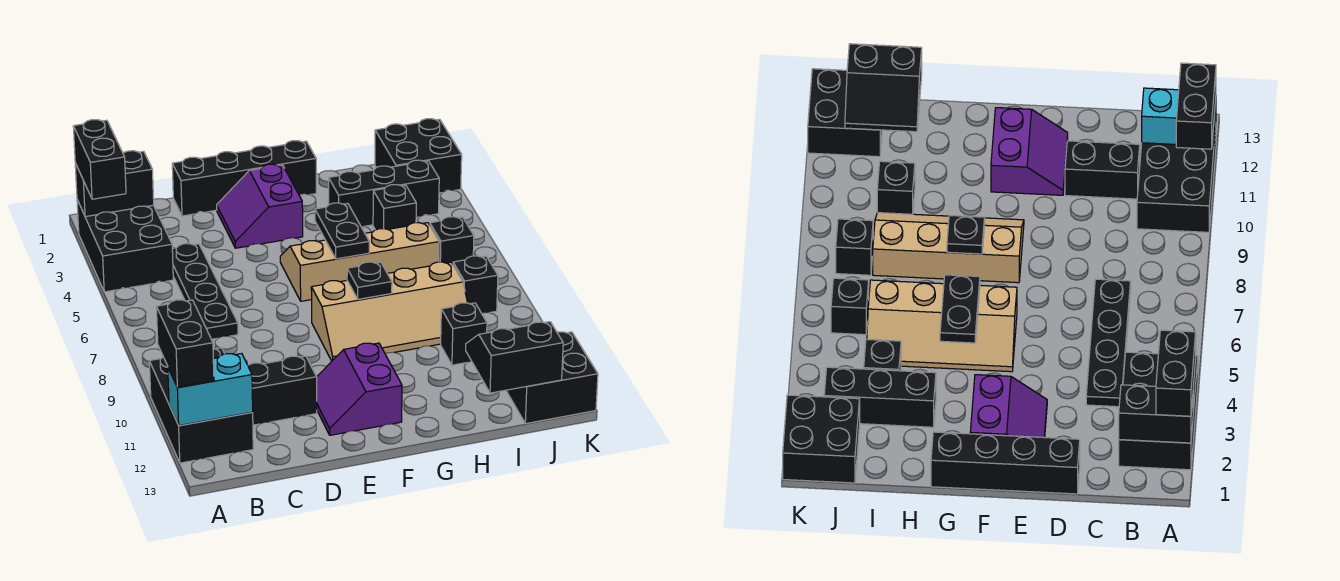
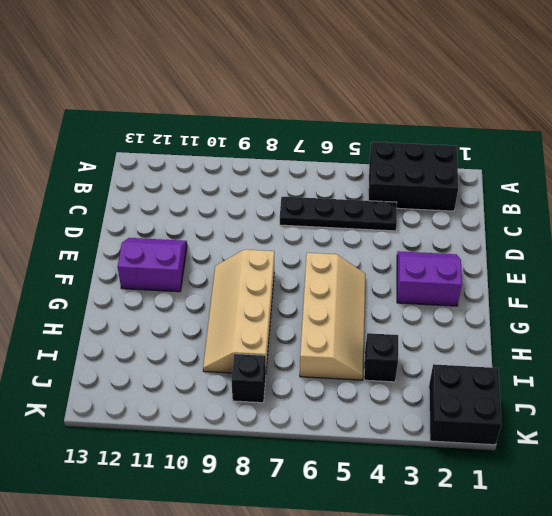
none -> black brick A10:B12 level 1
none -> black brick C11:D11 level 1
none -> black brick D1:G1 level 1

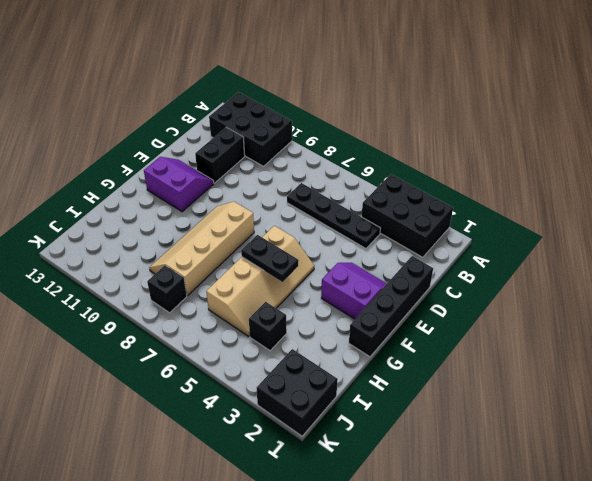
none -> black brick H3:J3 level 1
none -> black brick I10 level 1
none -> black brick J6 level 1

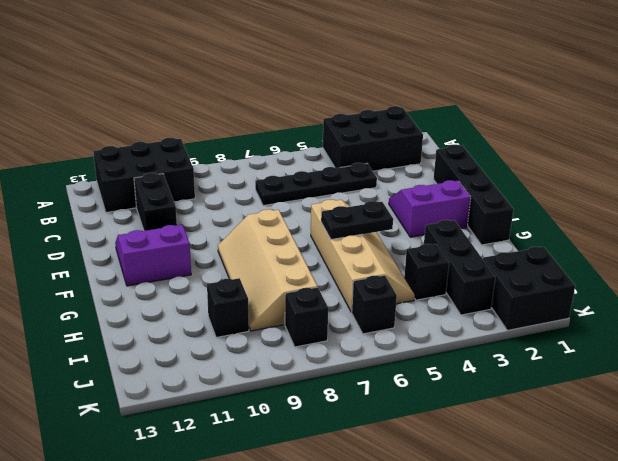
none -> black brick J12:K13 level 1
none -> black brick A2:B2 level 2
none -> cyan brick A12:B12 level 2

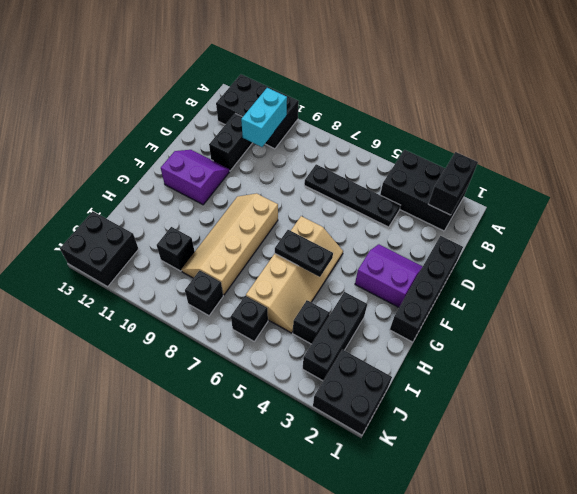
cyan brick B10:C10 level 2 -> cyan brick A12:B12 level 2
none -> black plate G8 level 2
none -> black slope I12:J13 level 2 top 13
none -> black brick A2:A3 level 3

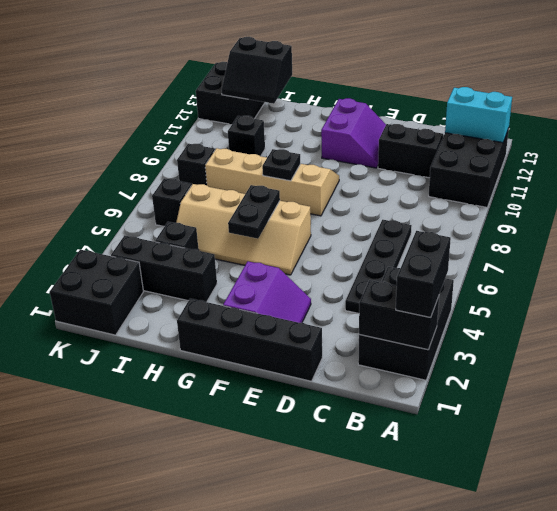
none -> black brick A11:A12 level 3

